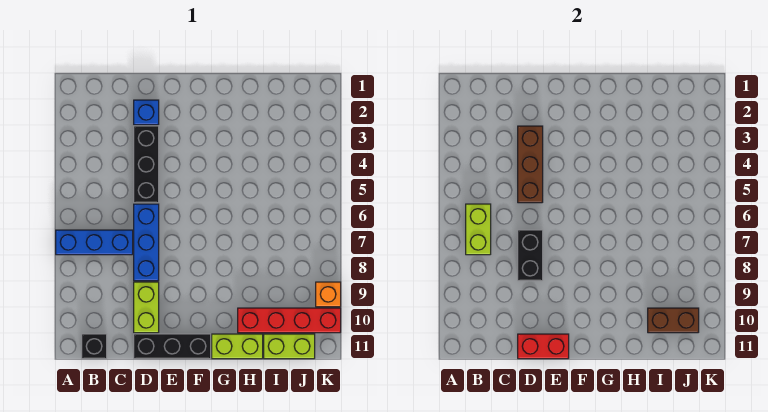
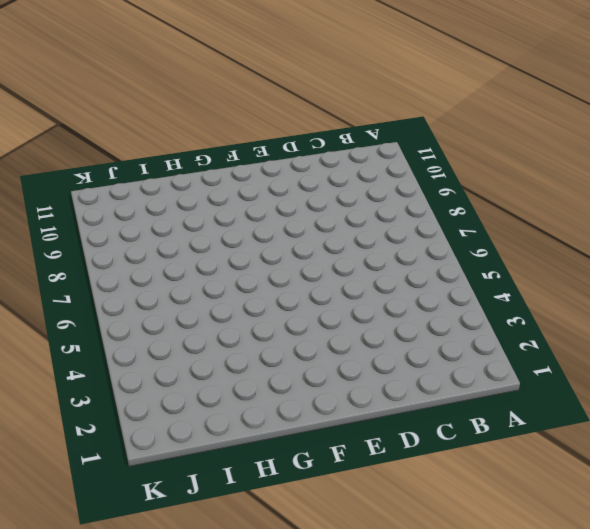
none -> blue brick A7:C7 level 1
none -> black brick B11 level 1
none -> blue brick D2 level 1

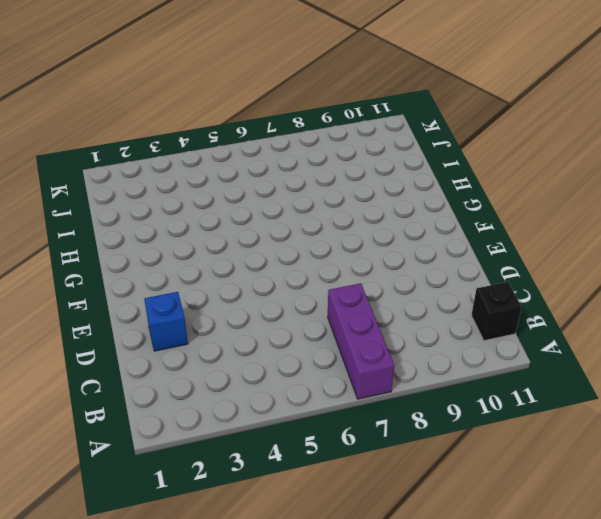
purple brick A7:C7 level 1 -> blue brick A7:C7 level 1
none -> black brick D3:D5 level 1
none -> blue brick D6:D8 level 1
none -> lime brick D9:D10 level 1

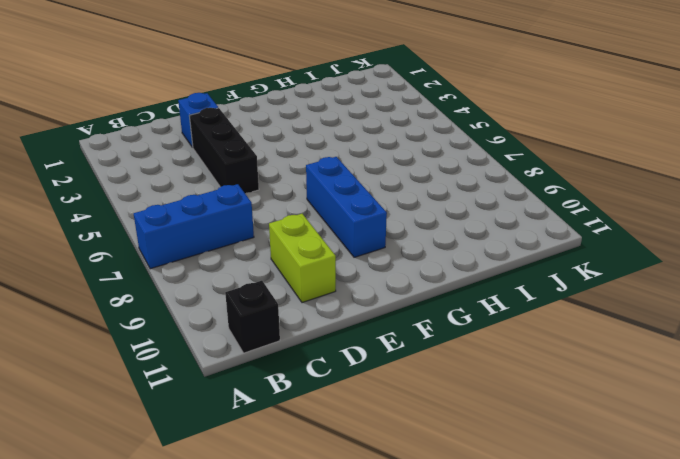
blue brick F7:F9 level 1 -> blue brick D6:D8 level 1
none -> black brick D11:F11 level 1
none -> lime brick G11:H11 level 1
none -> red brick H10:K10 level 1

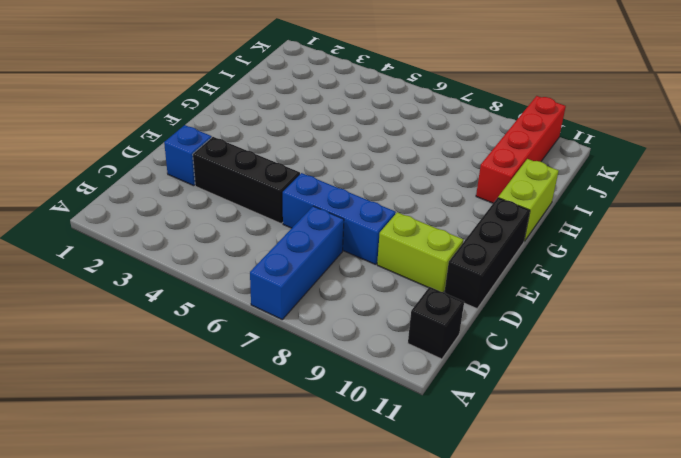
none -> lime brick I11:J11 level 1
none -> orange brick K9 level 1
none -> lime brick B6:B7 level 2

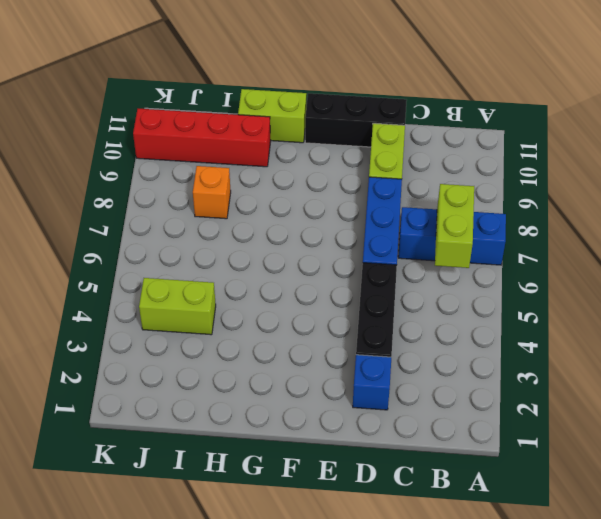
lime brick I4:J4 level 1 -> lime brick I11:J11 level 1
orange brick I8 level 1 -> orange brick K9 level 1
none -> black brick B11 level 1
none -> brown brick D3:D5 level 2
none -> black brick D7:D8 level 2

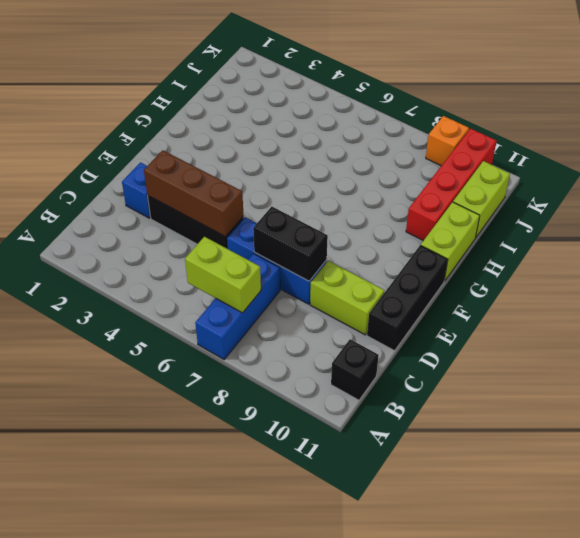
none -> red brick D11:E11 level 2
none -> brown brick I10:J10 level 2

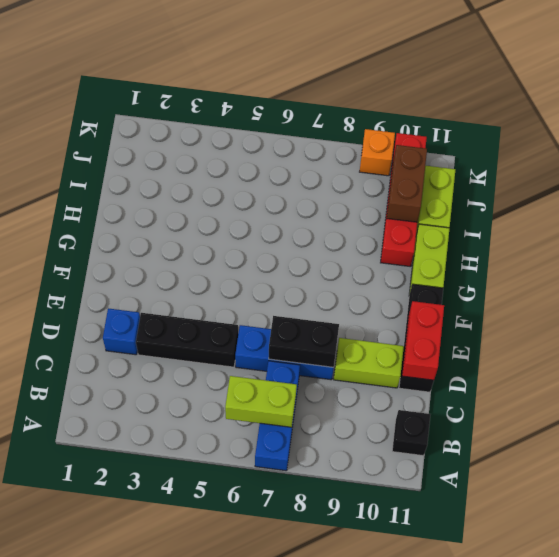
none -> brown brick D3:D5 level 2

